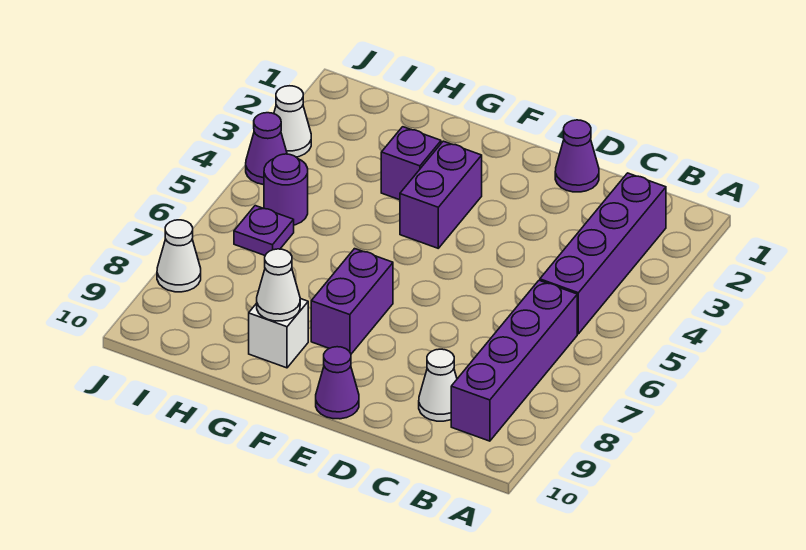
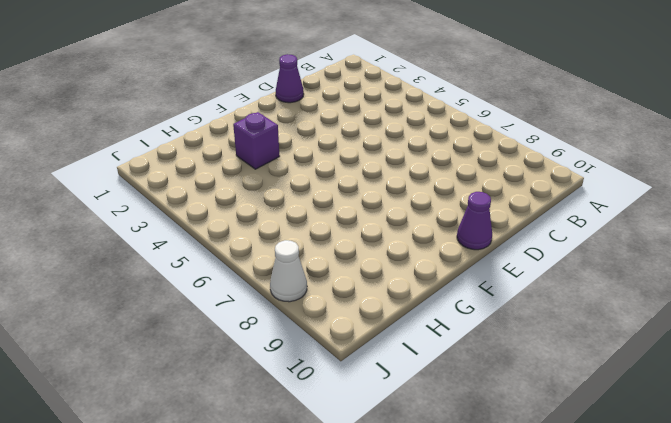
none -> purple brick B2:B5 level 1
none -> purple brick B6:B9 level 1
none -> white cone C9 level 1

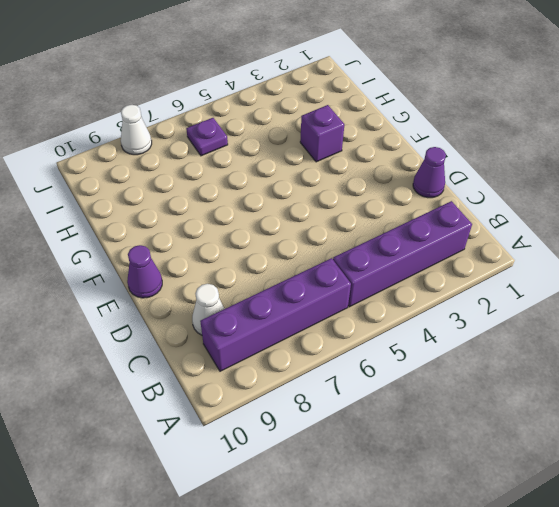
none -> purple brick F3:F4 level 1
none -> purple brick F7:F8 level 1
none -> white brick G9 level 1

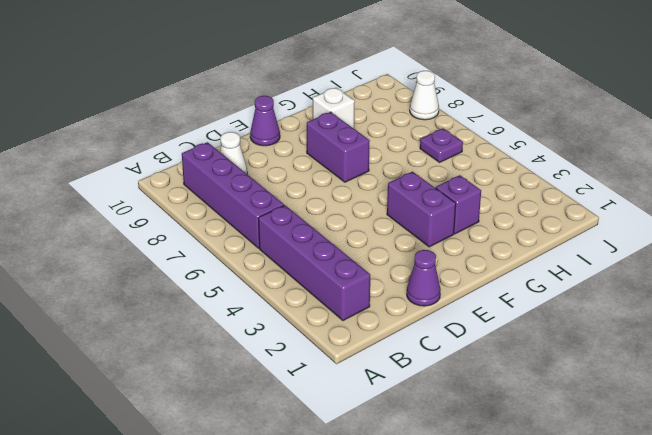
none -> purple round brick I5 level 1
none -> white cone J3 level 1
none -> purple cone J4 level 1

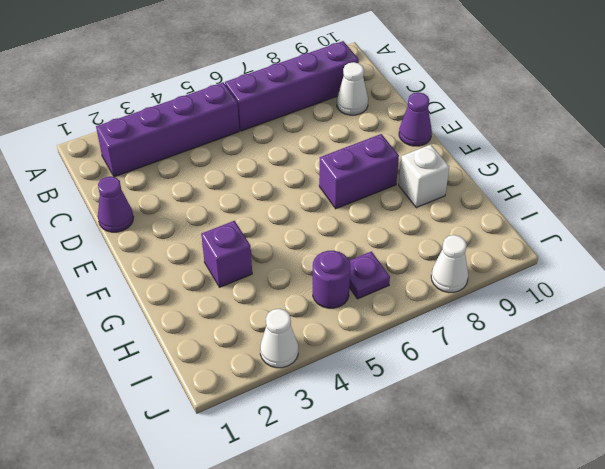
none -> purple brick F3:F4 level 1
none -> purple cone J4 level 1
none -> white cone G9 level 2

